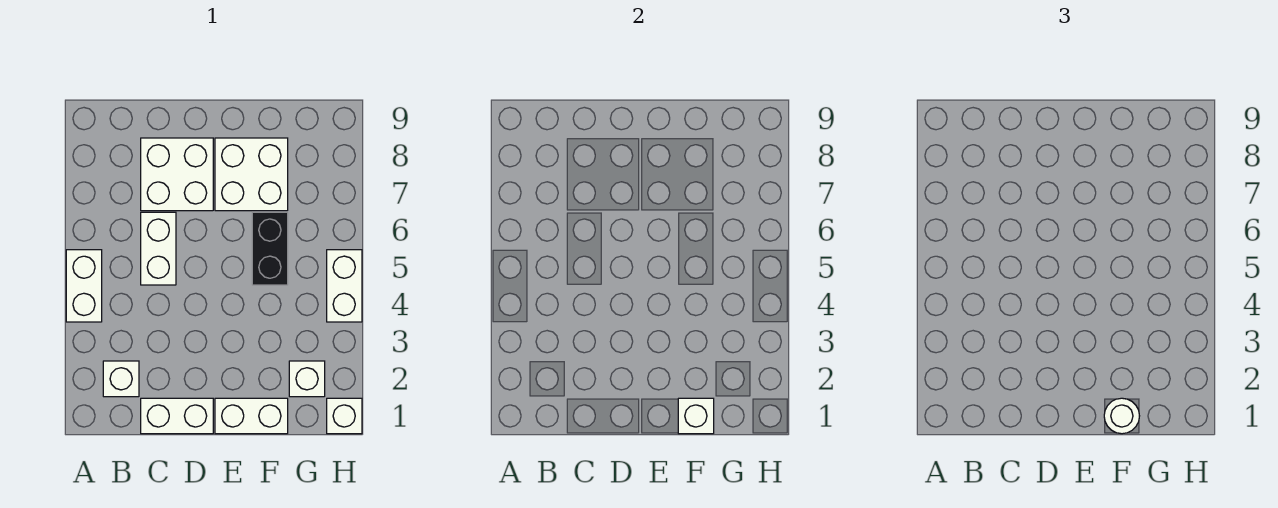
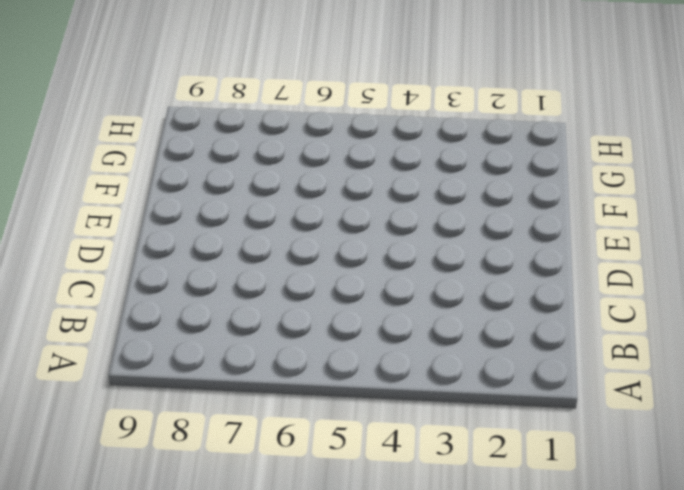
none -> white brick A4:A5 level 1
none -> white brick B2 level 1
none -> white brick C1:D1 level 1

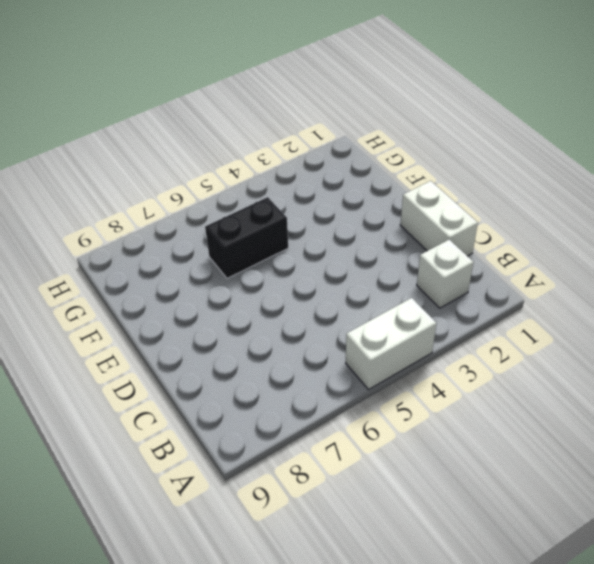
none -> white brick C5:C6 level 1
none -> white brick C7:D8 level 1
none -> white brick E1:F1 level 1

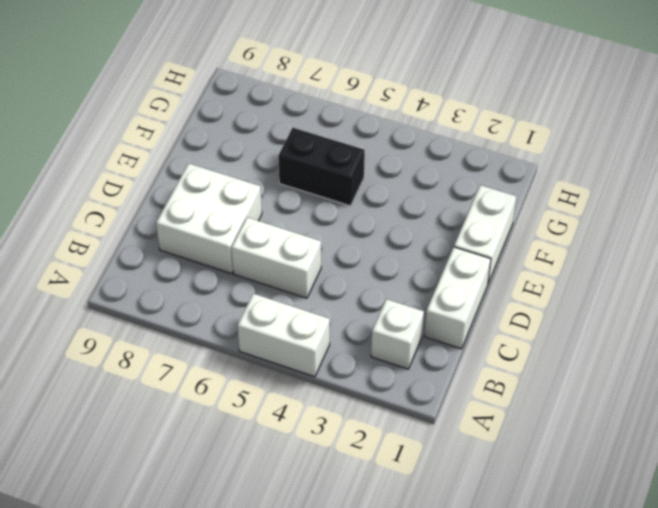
none -> white brick E7:F8 level 1
none -> white brick G2 level 1
none -> white brick H1 level 1

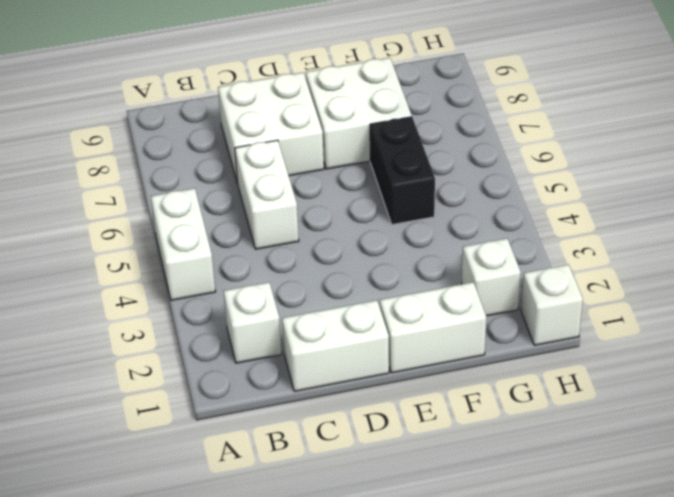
none -> white brick H4:H5 level 1
none -> white brick F1 level 2
none -> white round brick F1 level 3

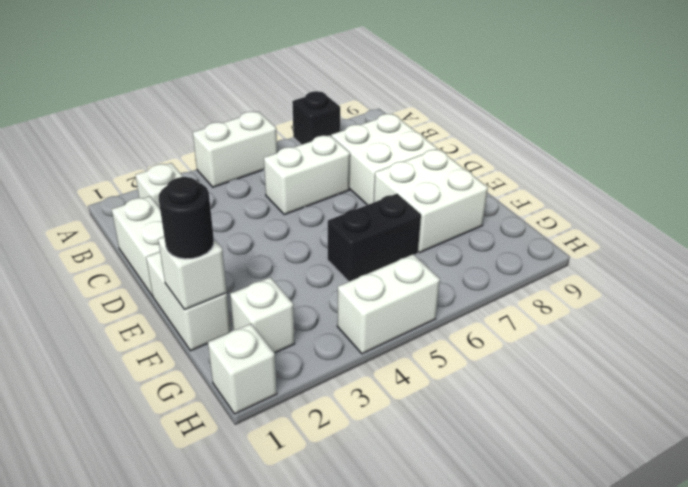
black brick A7 level 1 -> none
black round brick F1 level 3 -> white round brick F1 level 3

